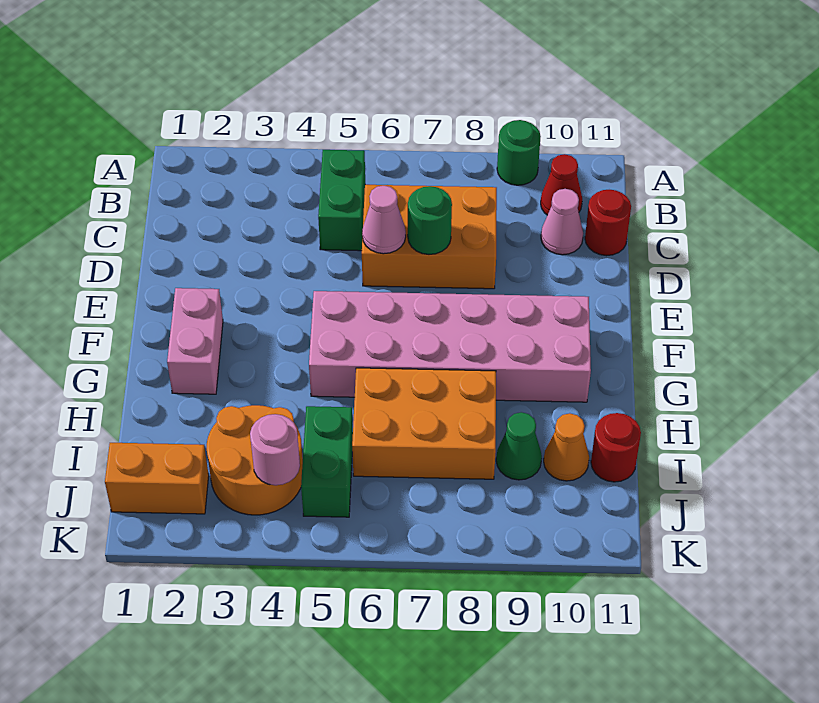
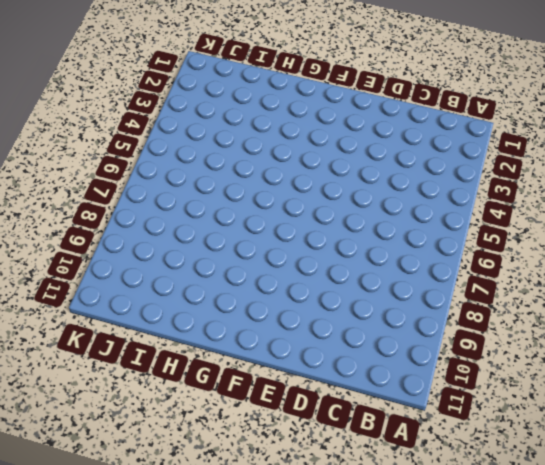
none -> green round brick A9 level 1
none -> green brick B5:C5 level 1
none -> red cone B10 level 1

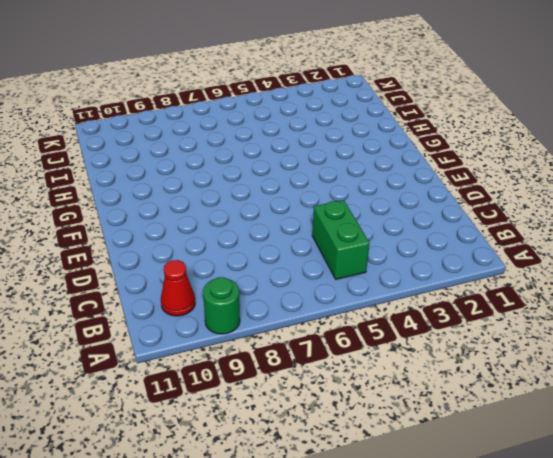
none -> orange brick C6:D8 level 1
none -> pink cone C10 level 1
none -> red round brick C11 level 1

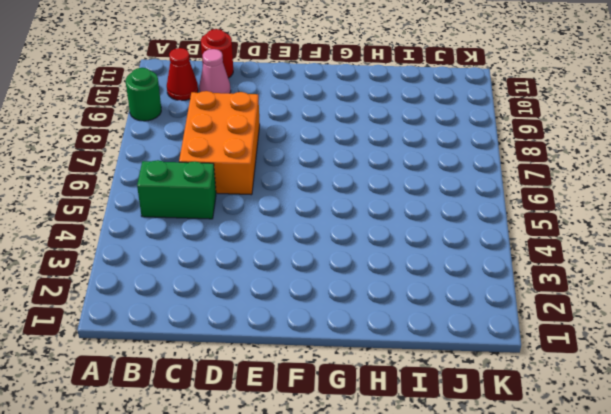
none -> pink brick F2:G2 level 1
none -> pink brick F5:G10 level 1
none -> orange brick H6:I8 level 1

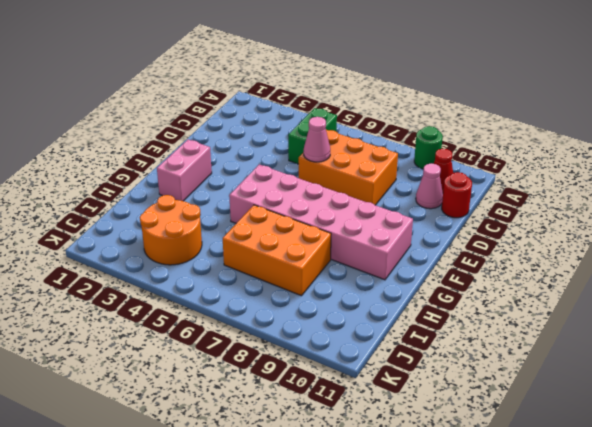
none -> green brick I5:J5 level 1
none -> green cone I9 level 1
none -> orange cone I10 level 1

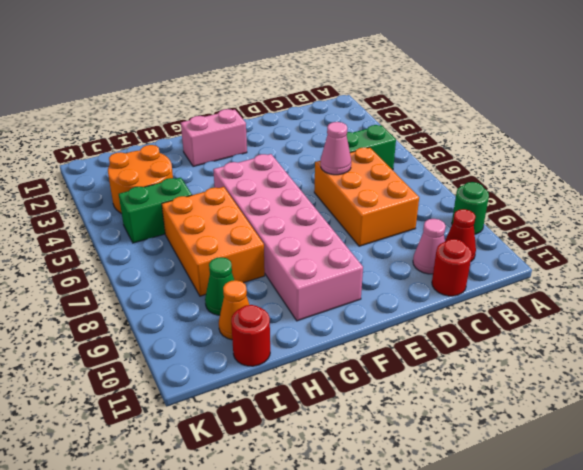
none -> orange brick J1:J2 level 1
none -> green round brick D7 level 2
none -> pink round brick J4 level 2

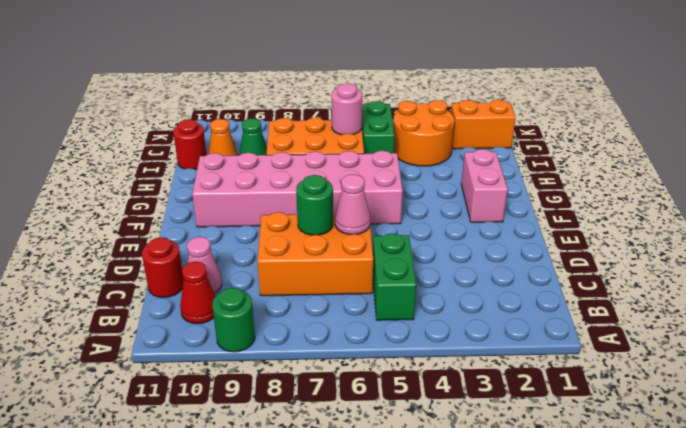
pink round brick I6 level 2 -> pink round brick J4 level 2

